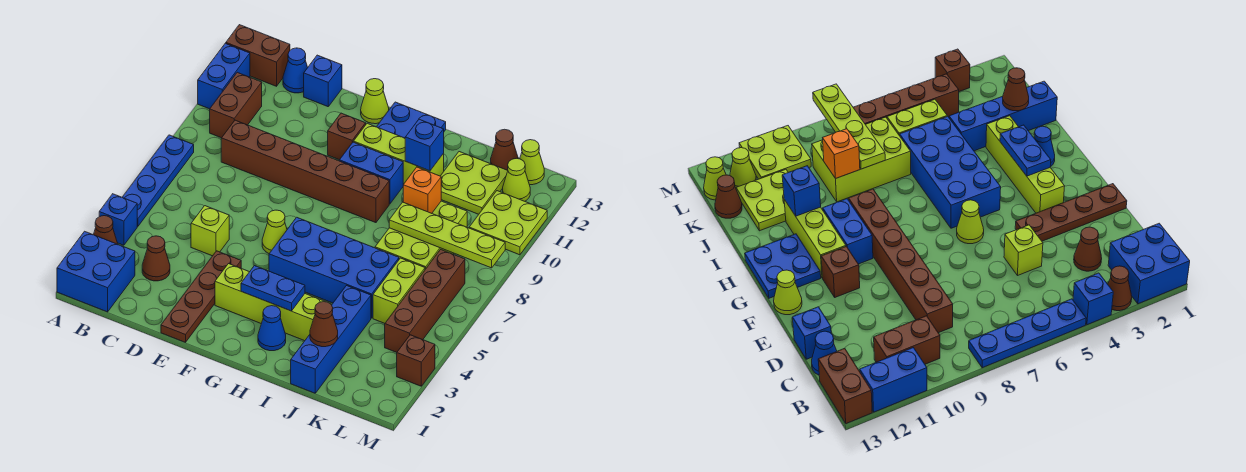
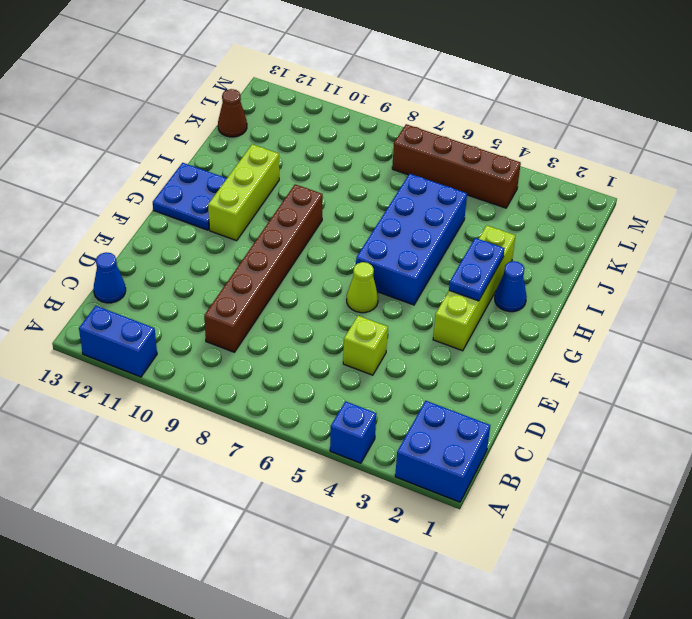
none -> brown cone A3 level 1
none -> blue plate A5:A8 level 1
none -> brown brick A13:B13 level 1
none -> brown brick B10:B11 level 1

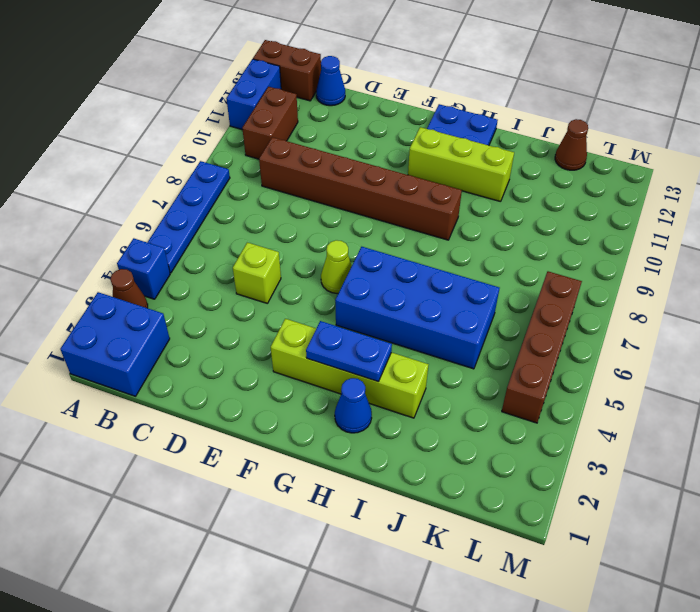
none -> brown cone C3 level 1
none -> blue brick D13 level 1
none -> brown plate E1:E4 level 1
none -> brown brick F11 level 1

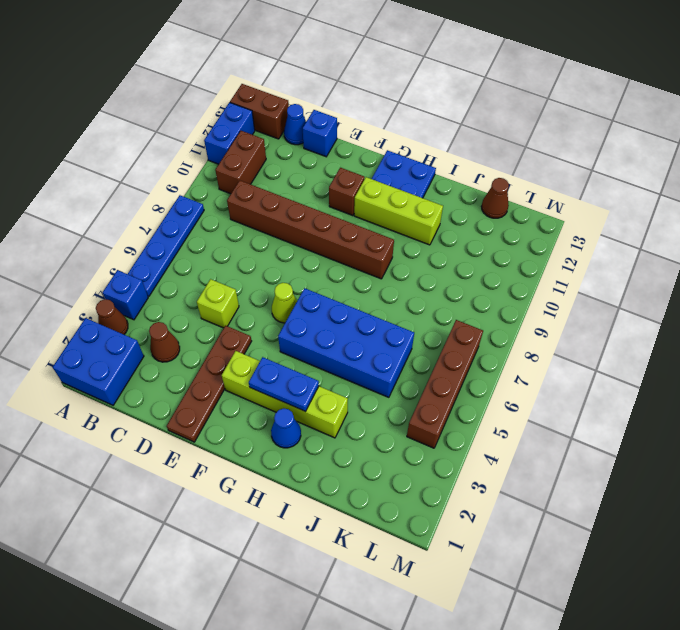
none -> lime cone F13 level 1
none -> blue brick G10:H10 level 1
none -> blue brick J1:J4 level 1
none -> lime brick J7:K9 level 1

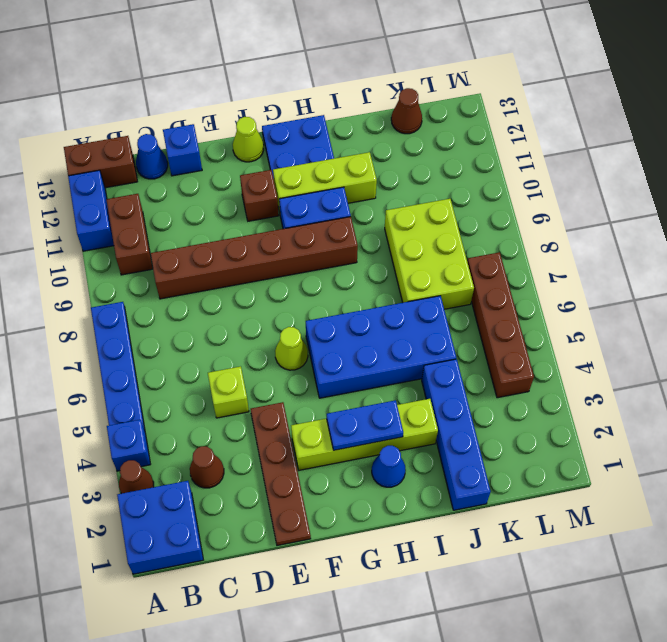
none -> lime plate J11:K12 level 1
none -> lime brick K5:K6 level 1
none -> lime plate L10:M11 level 1
none -> lime cone L12 level 1

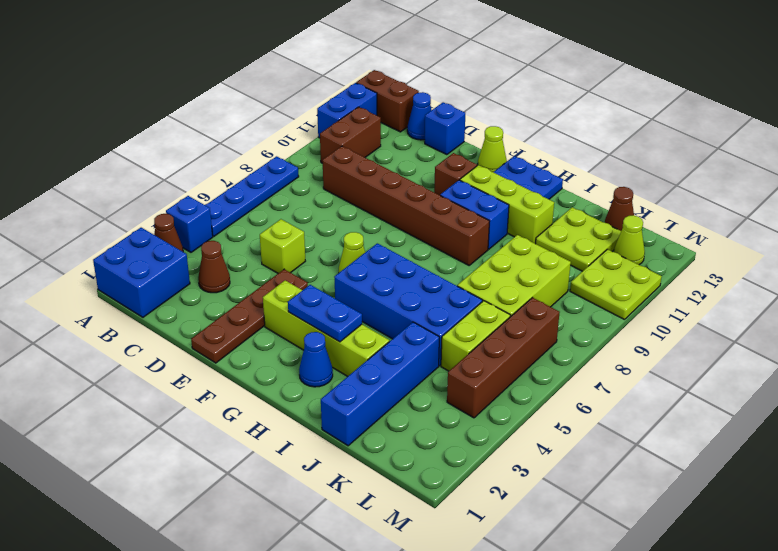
none -> lime cone L13 level 1
none -> brown brick M3 level 1
none -> blue brick I11 level 2
none -> brown cone J2 level 2

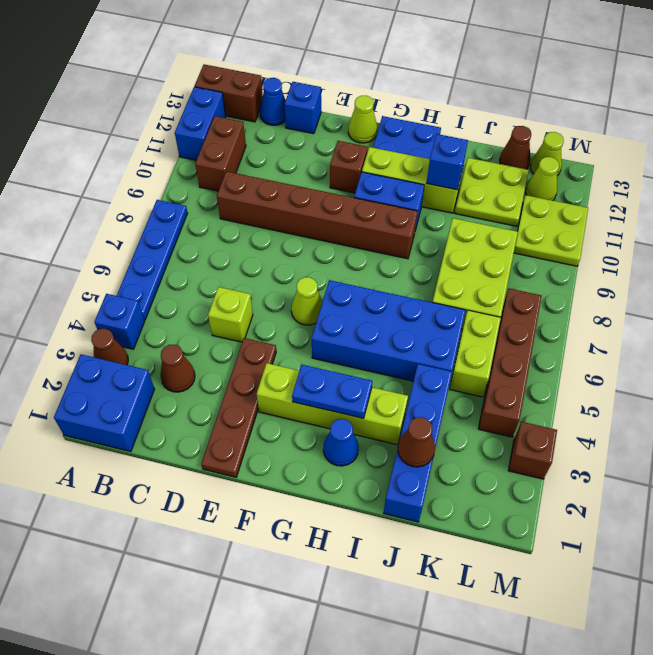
none -> lime plate J8:M8 level 2
none -> orange brick J9 level 2

